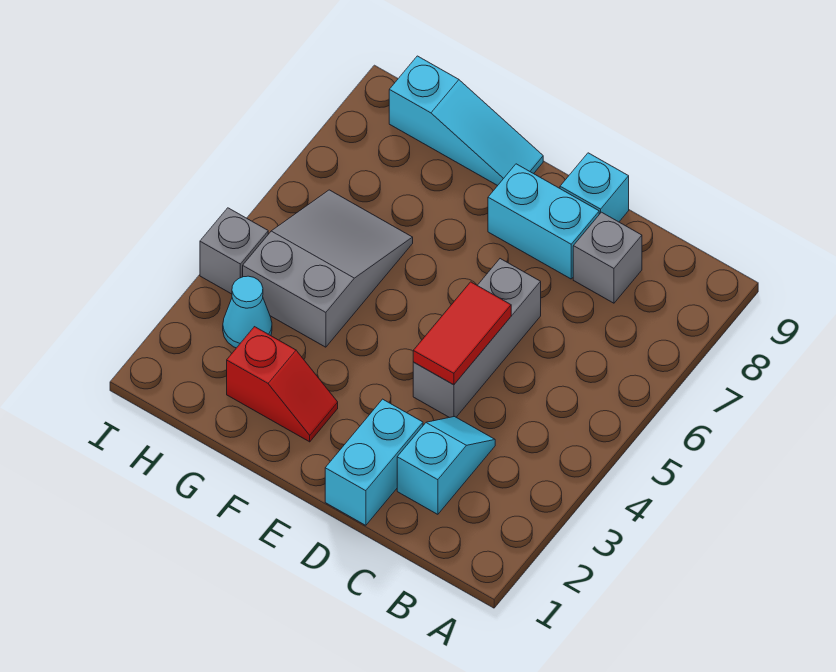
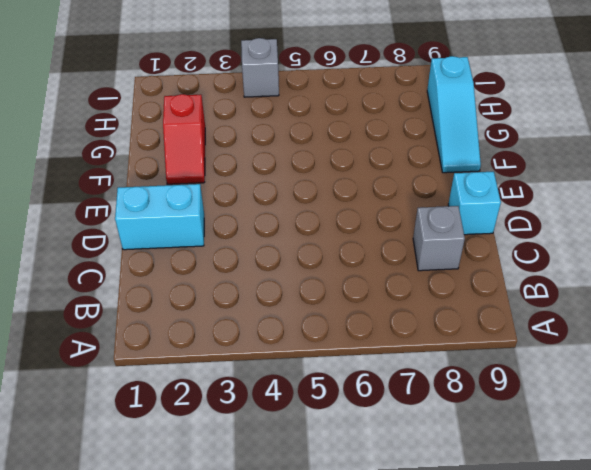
none -> cyan slope C2:C3 level 1 top 2
none -> grey brick D4:D6 level 1
none -> cyan brick D8:E8 level 1

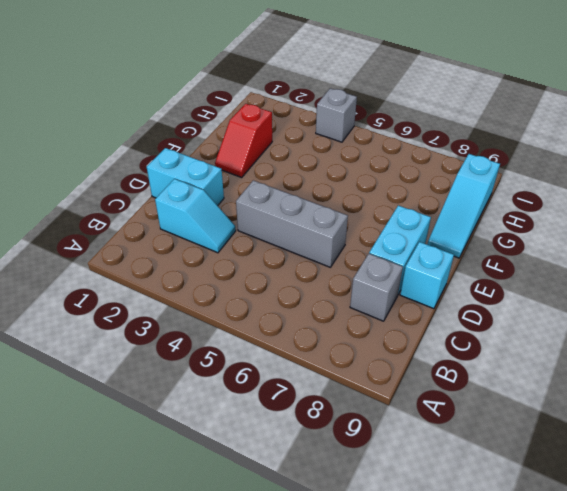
none -> grey slope G4:H6 level 1 top 4
none -> cyan cone H3 level 1
none -> red tile D4:D5 level 2

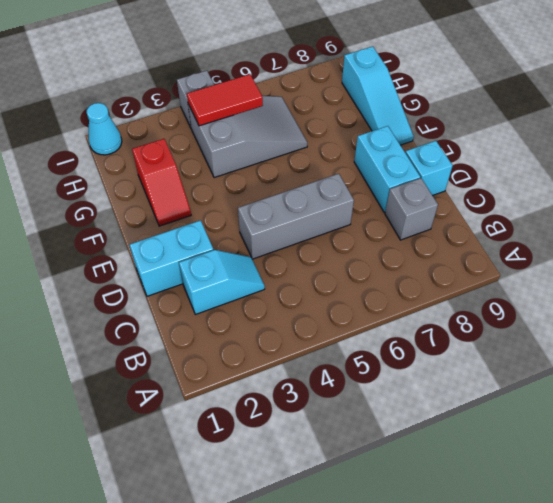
red tile H4:H5 level 2 -> red tile D4:D5 level 2
cyan cone I1 level 1 -> cyan cone H3 level 1

